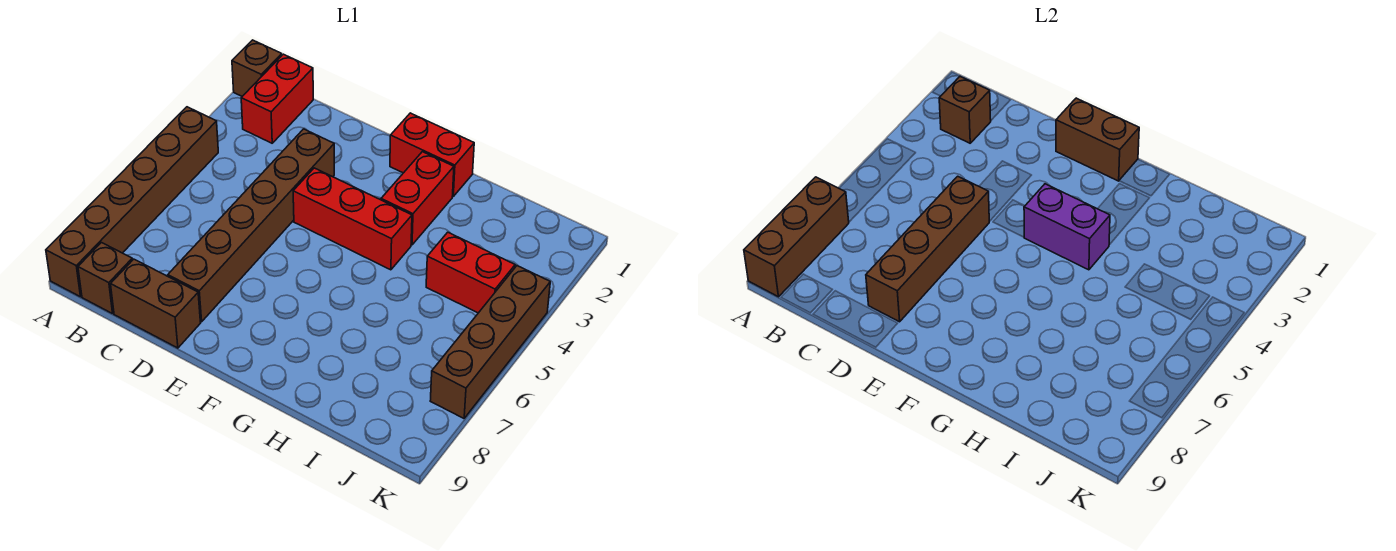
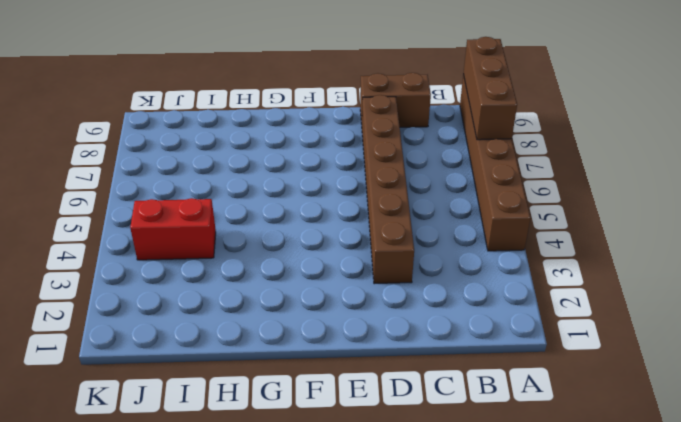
none -> brown brick A1 level 1
none -> red brick B1:B2 level 1
none -> brown brick B9 level 1

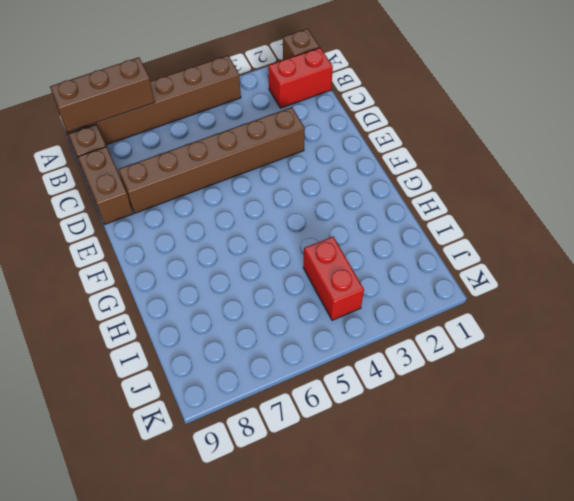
none -> red brick E4:G4 level 1
none -> red brick F1:G1 level 1
none -> red brick G2:G3 level 1

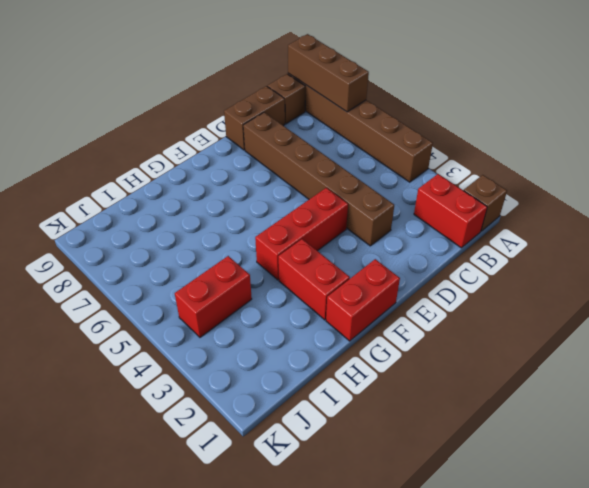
none -> brown brick K4:K7 level 1
none -> brown brick B2 level 2
none -> brown brick D5:D8 level 2

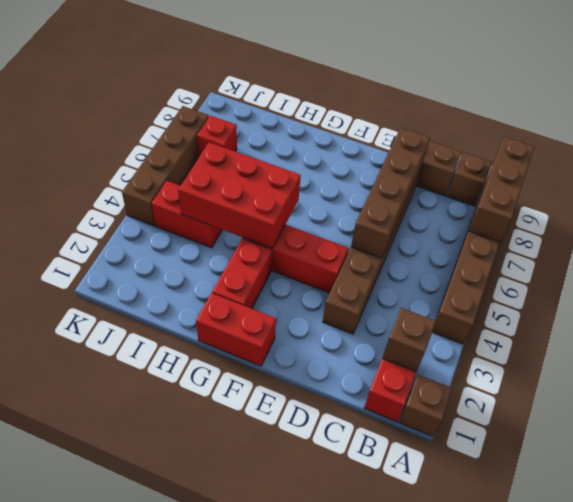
red brick G4:I5 level 2 -> purple brick F4:G4 level 2
red brick J7 level 1 -> none
none -> brown brick E1:F1 level 2

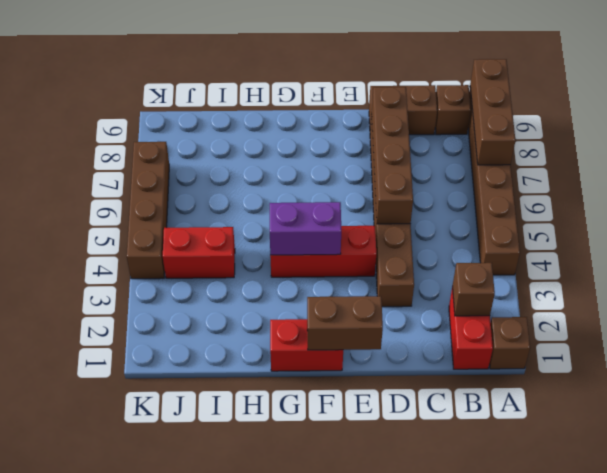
none -> red brick G2:G3 level 1

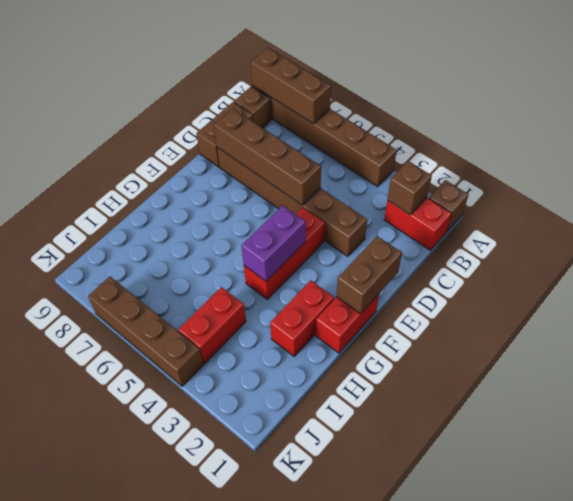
red brick G2:H2 level 1 -> red brick G2:G3 level 1

